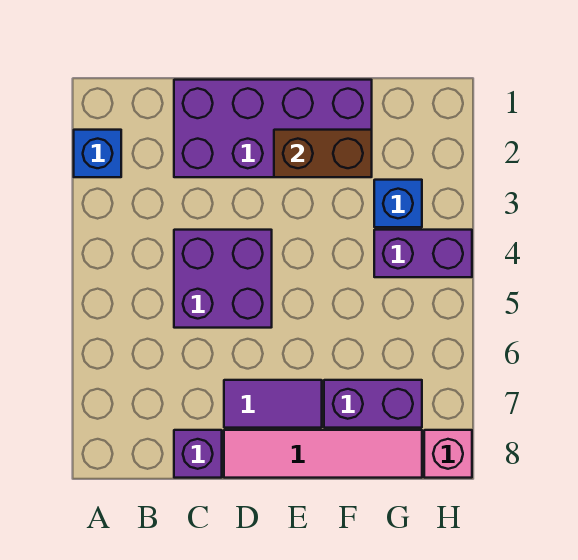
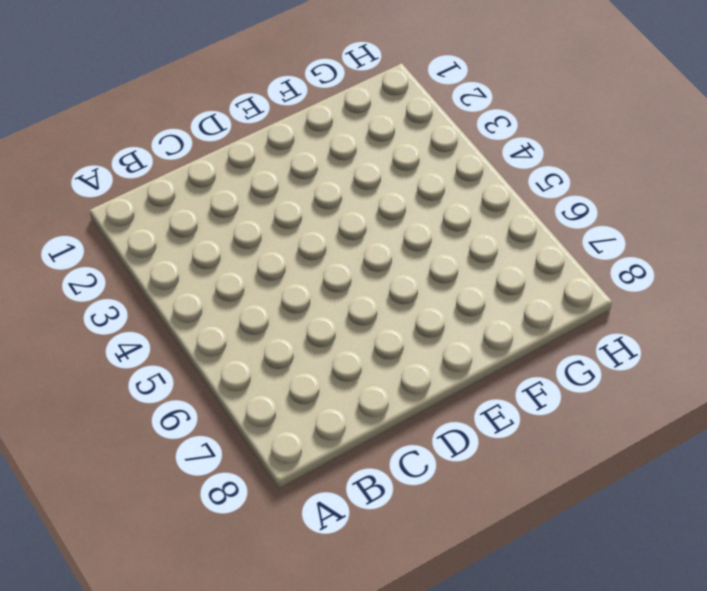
none -> blue brick A2 level 1
none -> purple brick C1:F2 level 1

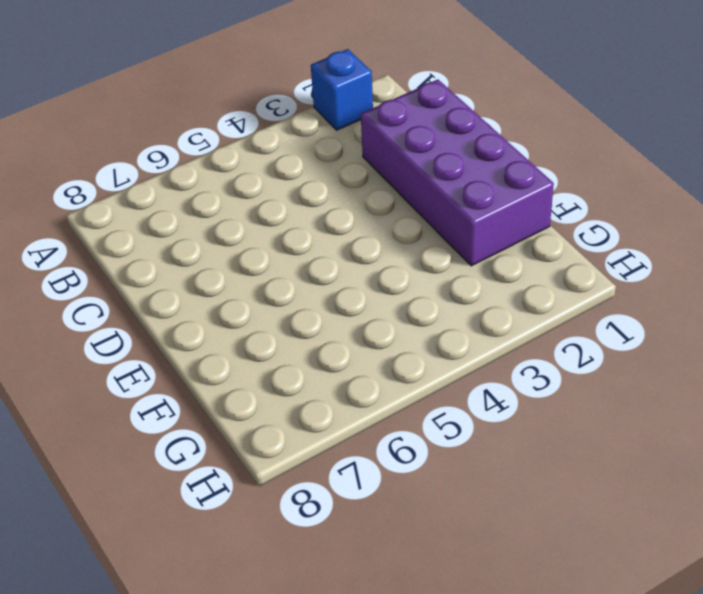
none -> purple brick C4:D5 level 1
none -> purple brick C8 level 1

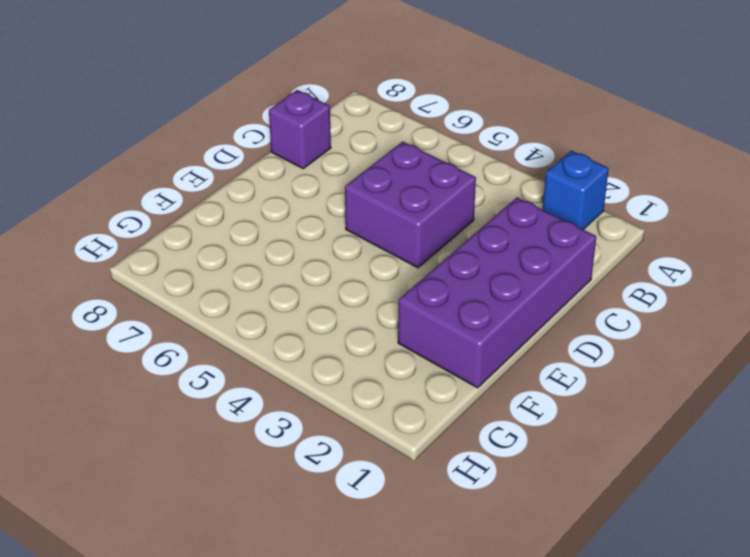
none -> purple tile D7:E7 level 1
none -> pink tile D8:G8 level 1

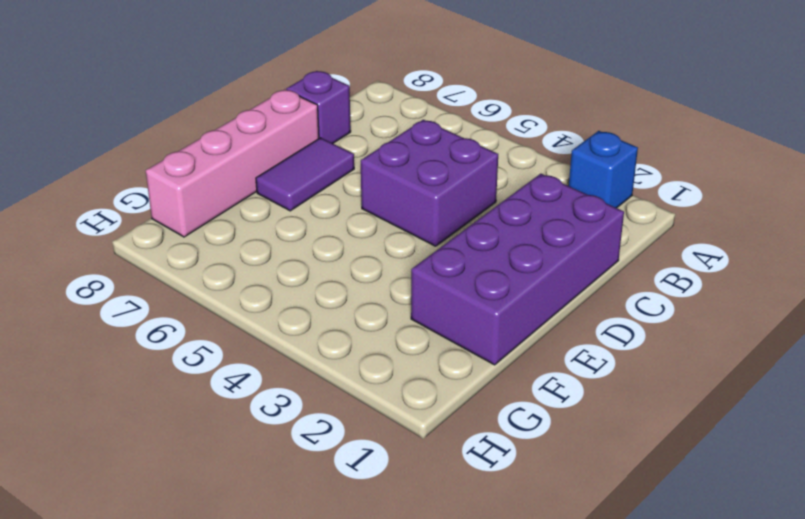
pink brick D8:G8 level 1 -> pink tile D8:G8 level 1
none -> purple brick F7:G7 level 1
none -> blue brick G3 level 1

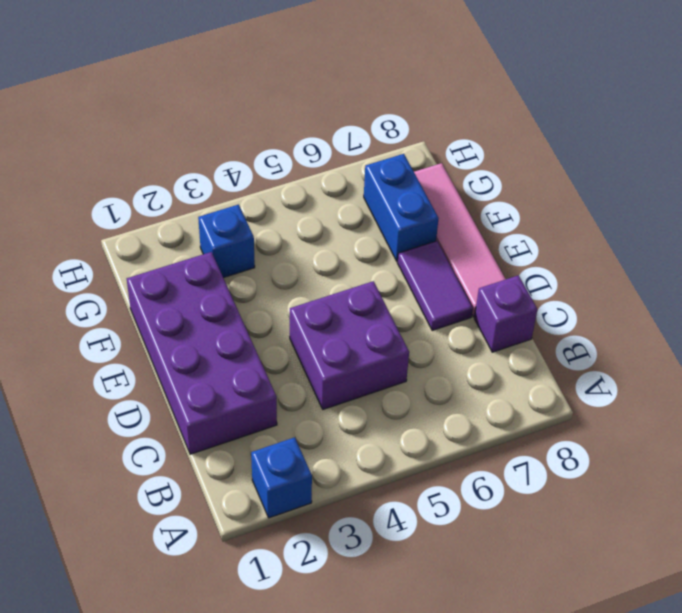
blue brick F7:G7 level 1 -> purple brick F7:G7 level 1
none -> purple brick G4:H4 level 1
none -> pink brick H8 level 1

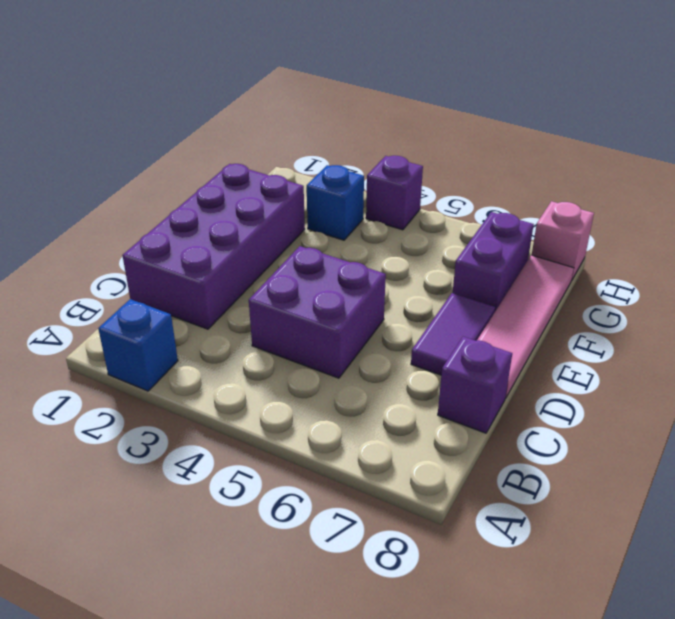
purple brick H4 level 1 -> purple brick G4:H4 level 1
none -> brown brick E2:F2 level 2

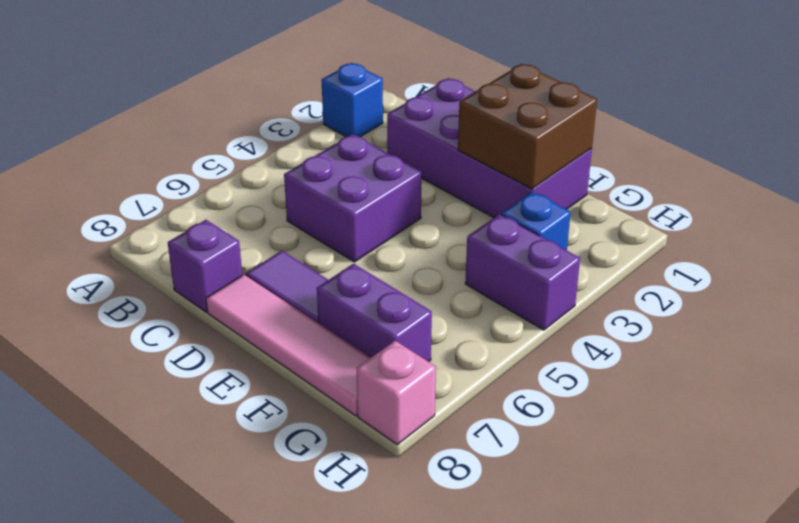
brown brick E1:F2 level 2 -> brown brick E2:F2 level 2

